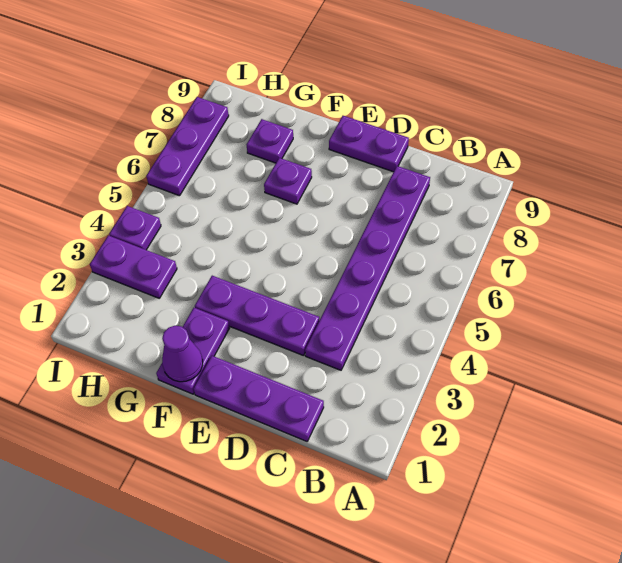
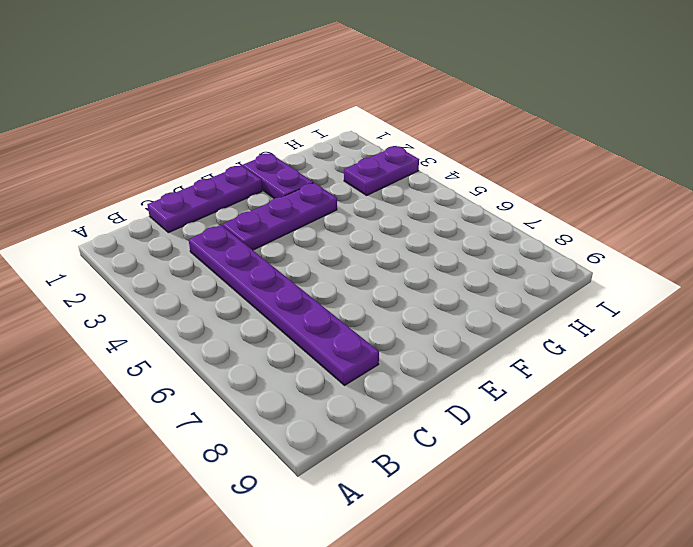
none -> purple plate D9:E9 level 1
none -> purple plate F7 level 1

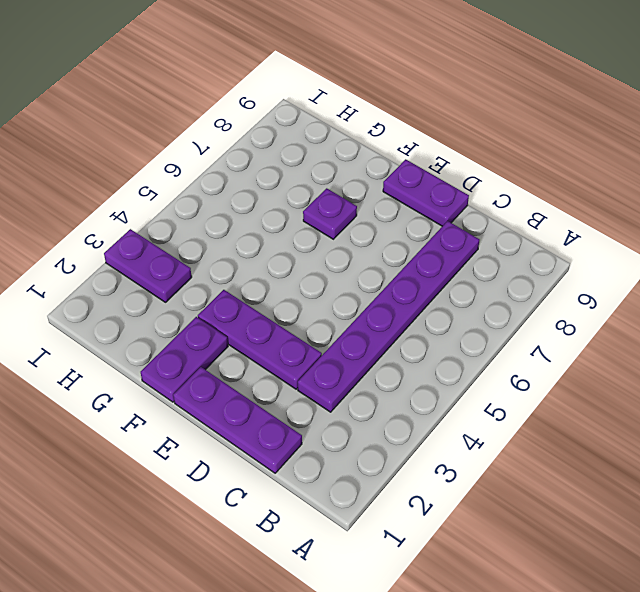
none -> purple plate G8 level 1
none -> purple plate I4 level 1

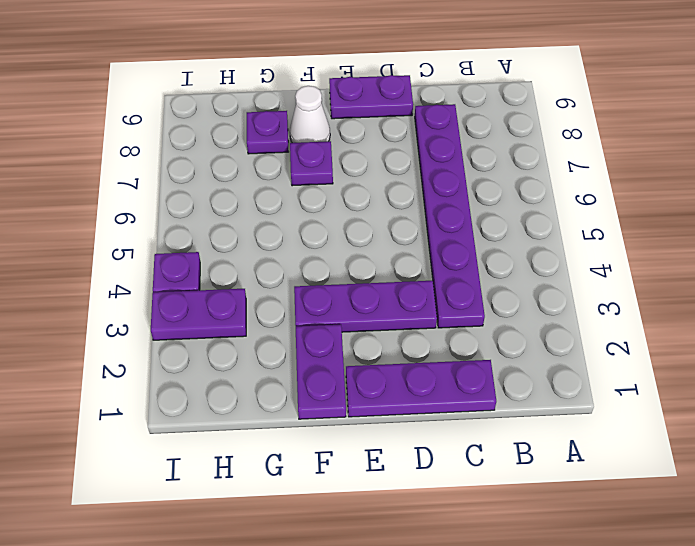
white cone F8 level 1 -> none
none -> purple plate I6:I8 level 1
none -> purple cone F1 level 2

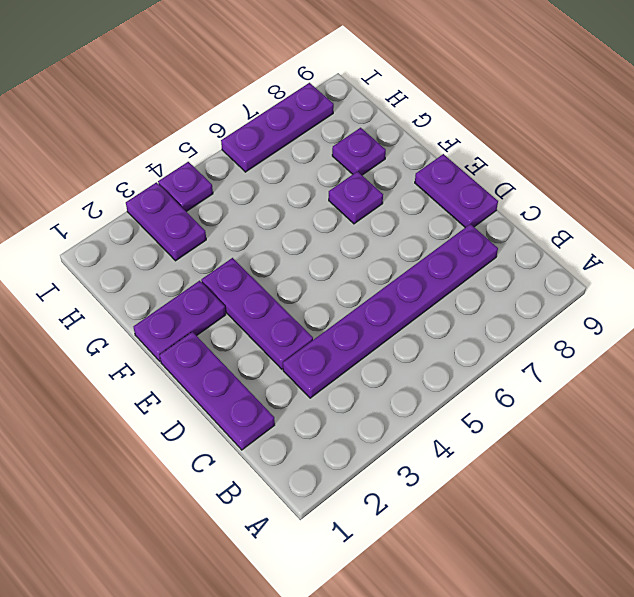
none -> purple cone F1 level 2

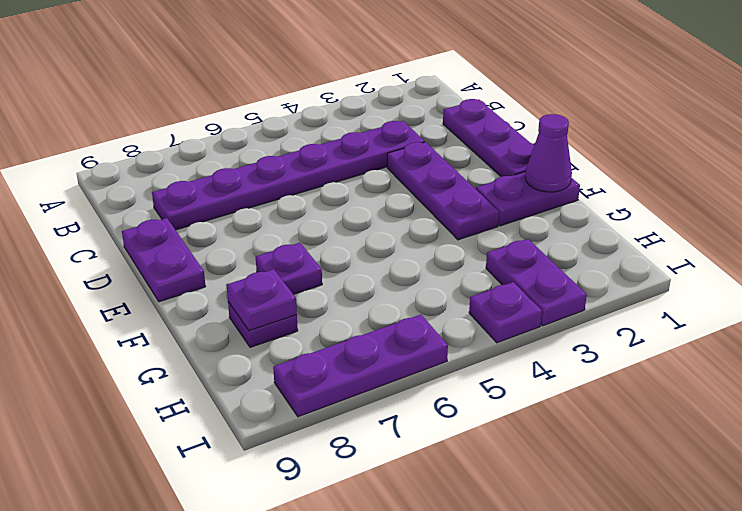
purple plate G8 level 2 -> none

